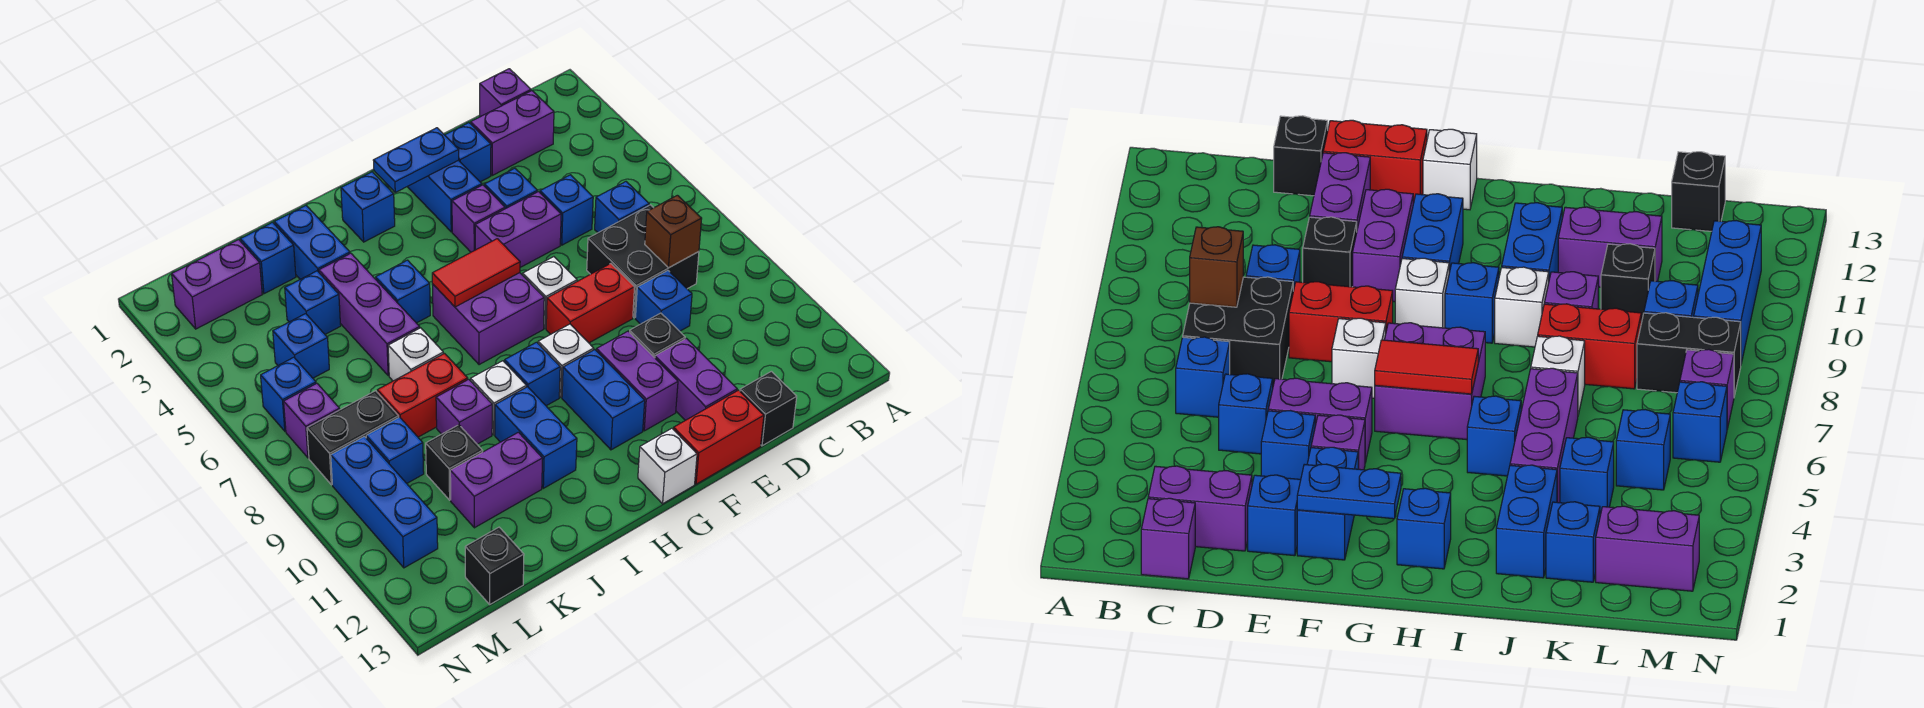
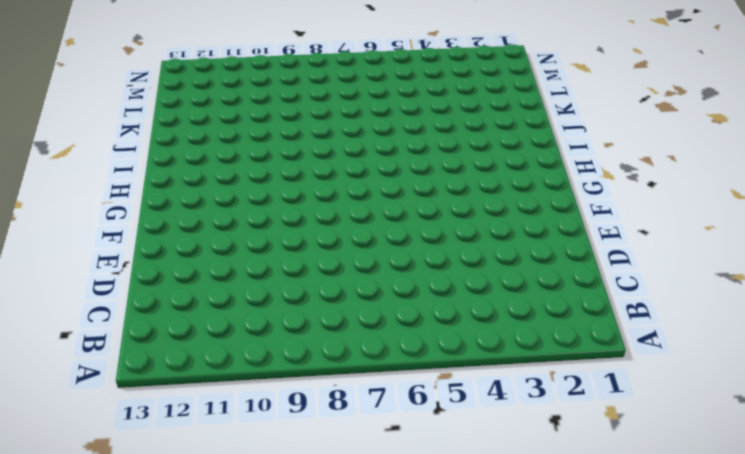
none -> purple brick C1 level 1
none -> purple brick C2:D2 level 1
none -> blue brick C6 level 1
none -> black brick C7:D8 level 1

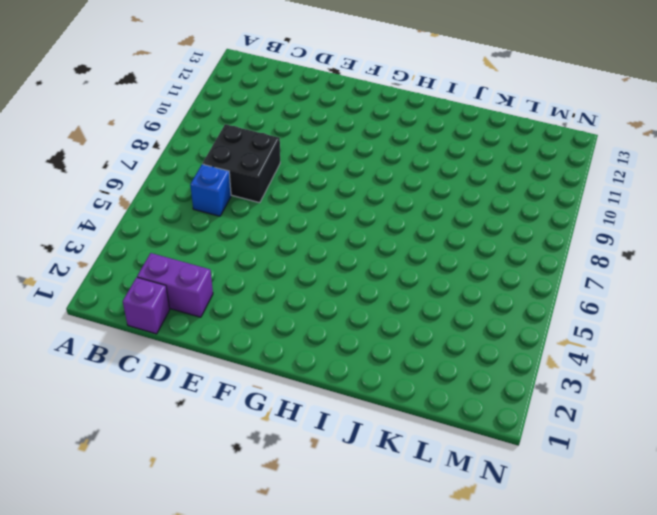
none -> blue brick D5 level 1
none -> blue brick D9 level 1
none -> black brick D13 level 1
none -> blue brick E2 level 1

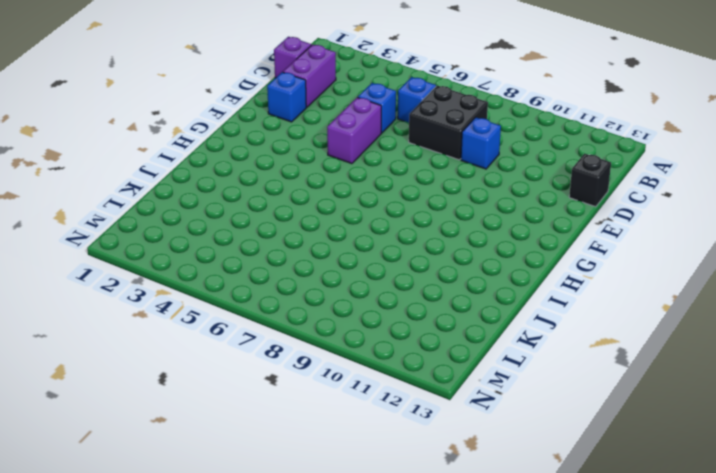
none -> blue brick E4 level 1
none -> red brick E8:F8 level 1
none -> black brick E10 level 1
none -> purple brick E11:E12 level 1

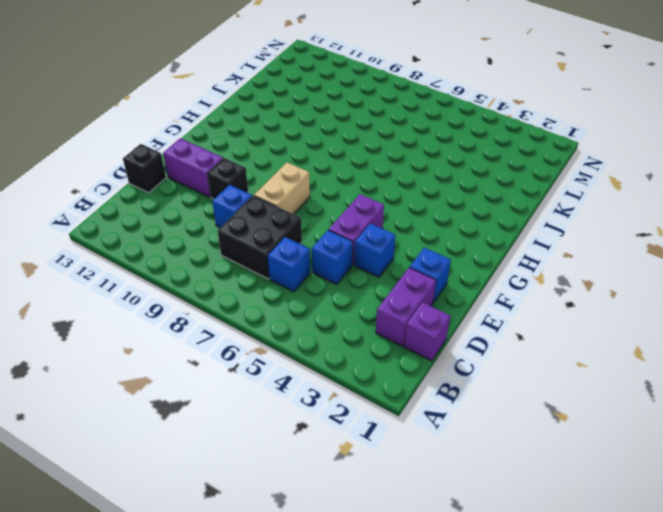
tan brick E8:F8 level 1 -> red brick E8:F8 level 1
none -> red brick E13:F13 level 1
none -> blue brick F2:F3 level 1
none -> purple brick F4 level 1
none -> white brick F7 level 1

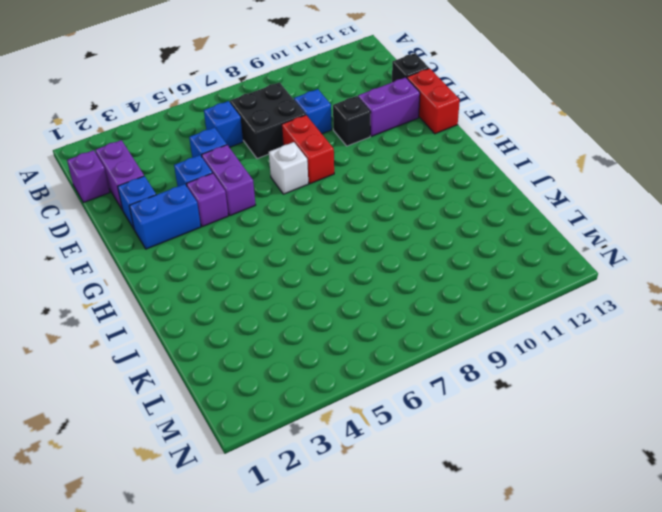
none -> purple brick F10:F11 level 1
none -> purple brick G6:H7 level 1
none -> white brick G9 level 1
none -> blue brick G10:G11 level 1

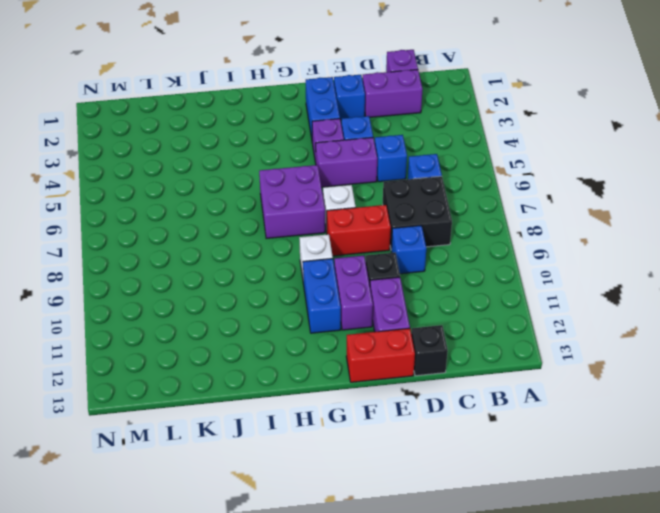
none -> white brick G13 level 1
none -> blue brick H2 level 1
none -> blue brick H9 level 1
none -> blue brick I5 level 1

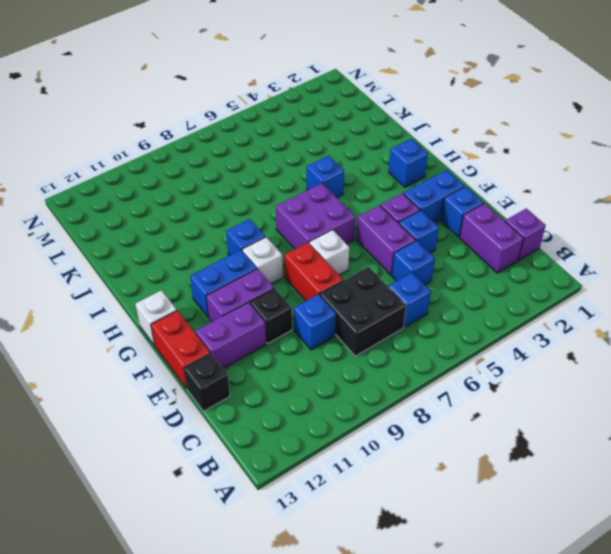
none -> white brick I9 level 1
none -> blue brick I10:I11 level 1
none -> blue brick J2:J3 level 1
none -> purple brick J4:J6 level 1

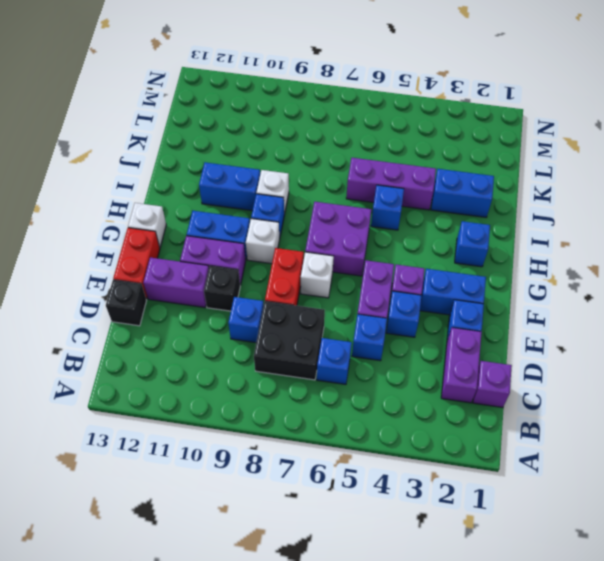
none -> white brick J7 level 1
none -> red brick J8:K8 level 1
none -> purple brick J9 level 1
none -> purple brick J11:K11 level 1

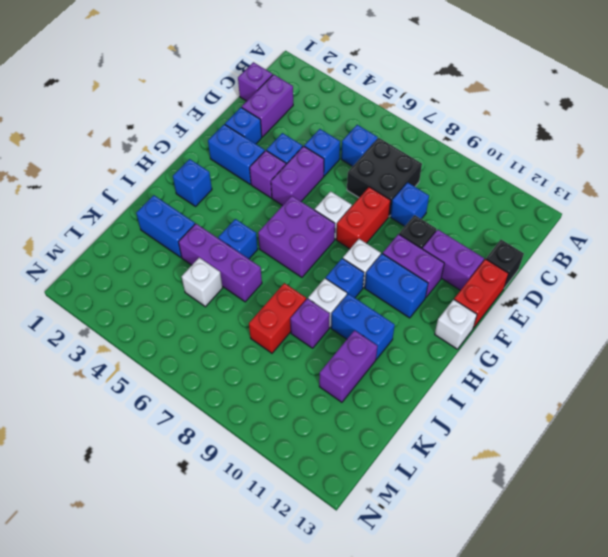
white brick K5 level 1 -> white brick J7 level 1
none -> blue brick K2 level 1
none -> blue brick K4 level 1
none -> black brick K10 level 1
none -> purple brick L2:M2 level 1

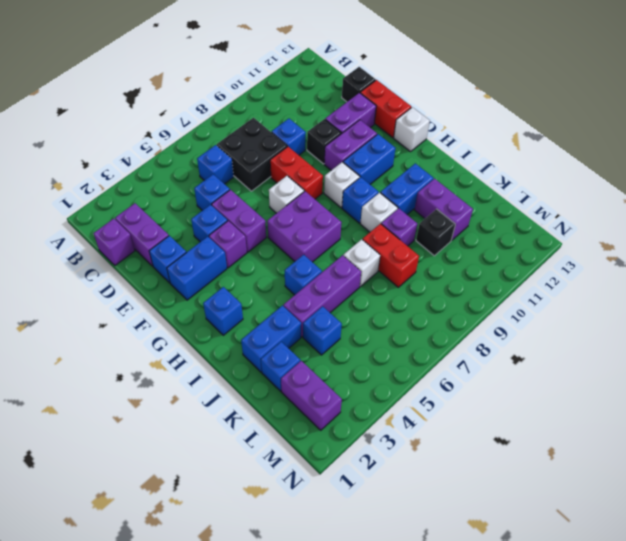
none -> blue brick L5 level 1
none -> black brick L8:M8 level 1
none -> blue brick L9 level 1
none -> black brick L13 level 1

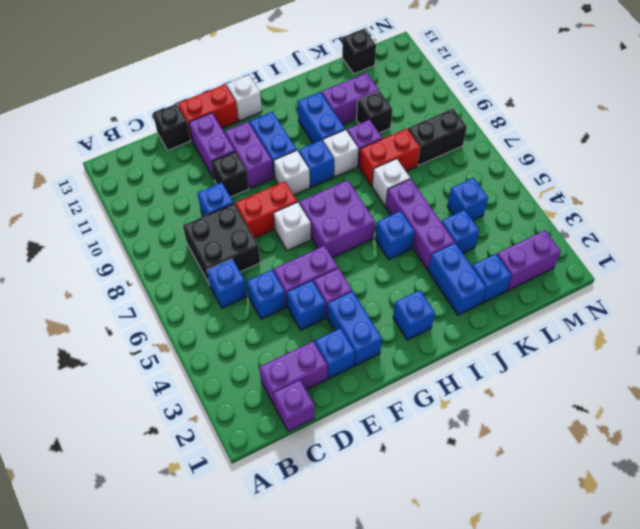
none -> blue brick L9 level 1
none -> blue brick M6 level 1
none -> purple brick M7 level 1
none -> blue brick M9:M11 level 1

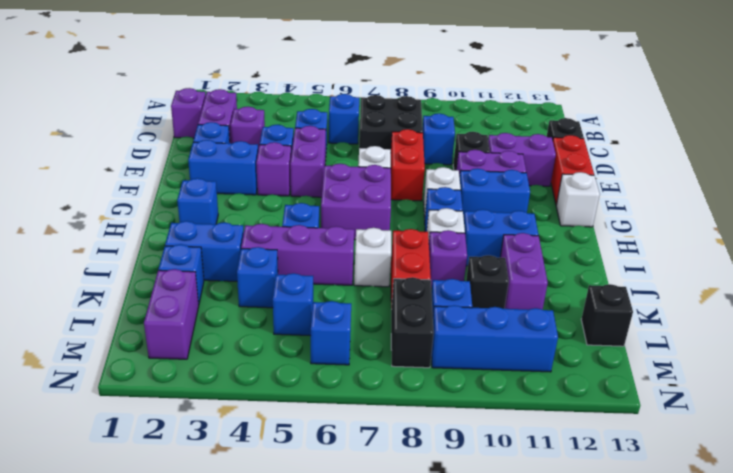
purple brick D3 level 1 -> purple brick M7 level 1
none -> brown brick C8 level 2
none -> blue plate F2:G2 level 2
none -> red tile G6:H6 level 2

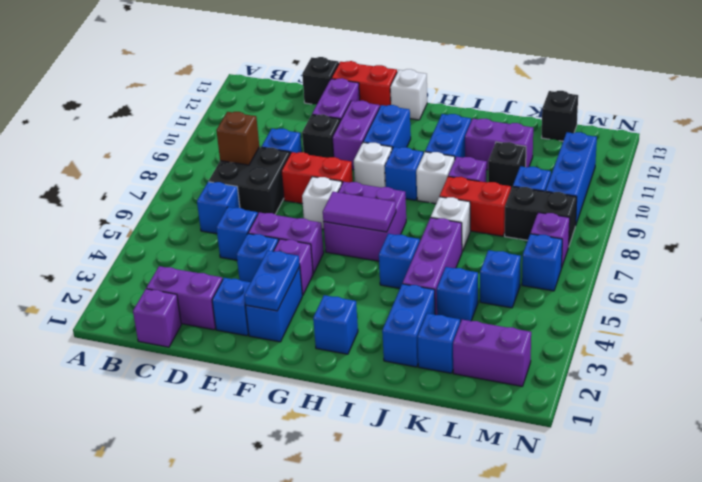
blue plate F2:F3 level 2 -> blue plate F2:G2 level 2
purple tile G6:H6 level 2 -> red tile G6:H6 level 2

